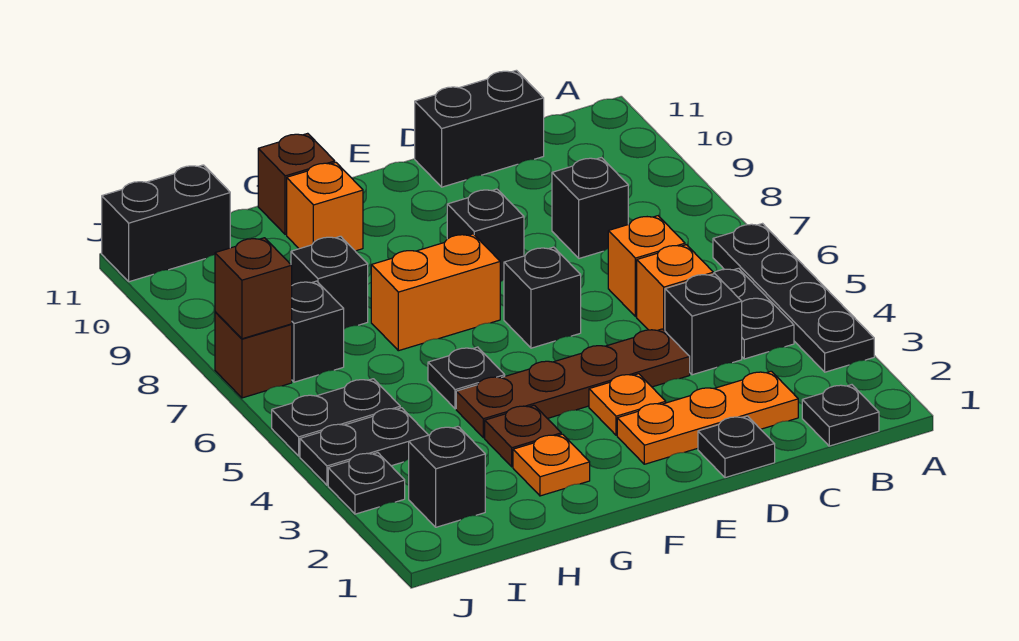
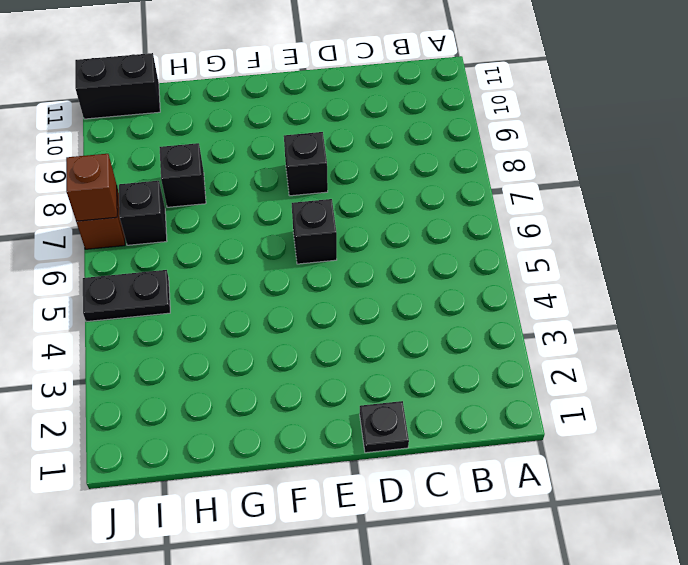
none -> black plate A3:A6 level 1
none -> black plate B1 level 1
none -> black plate B4:B5 level 1

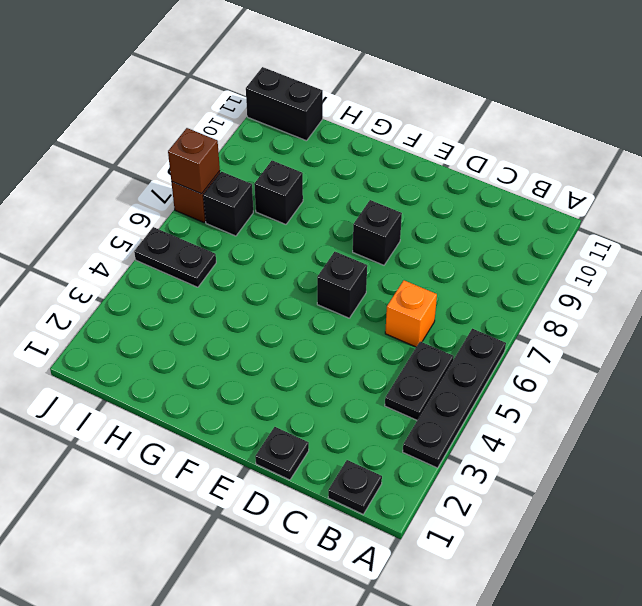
none -> orange plate C2:E2 level 1
none -> black brick C4 level 1
none -> orange brick C5 level 1

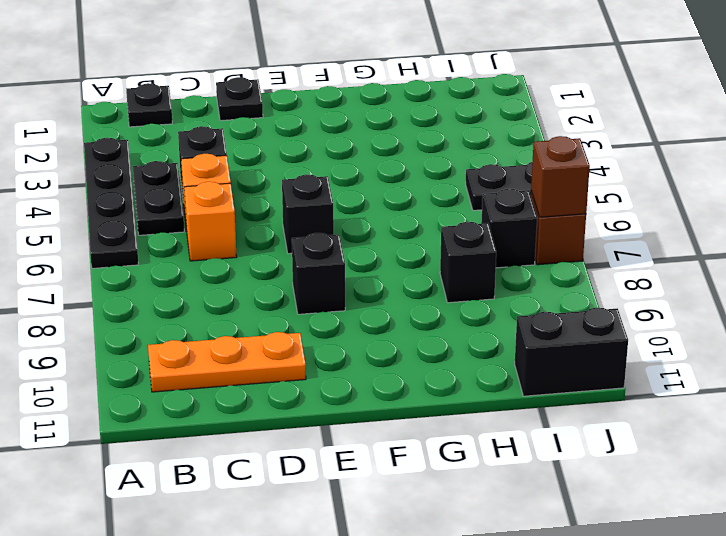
orange plate B10:D10 level 1 -> orange plate C2:E2 level 1
none -> black brick C8 level 1
none -> black brick C11:D11 level 1
none -> brown plate D4:G4 level 1

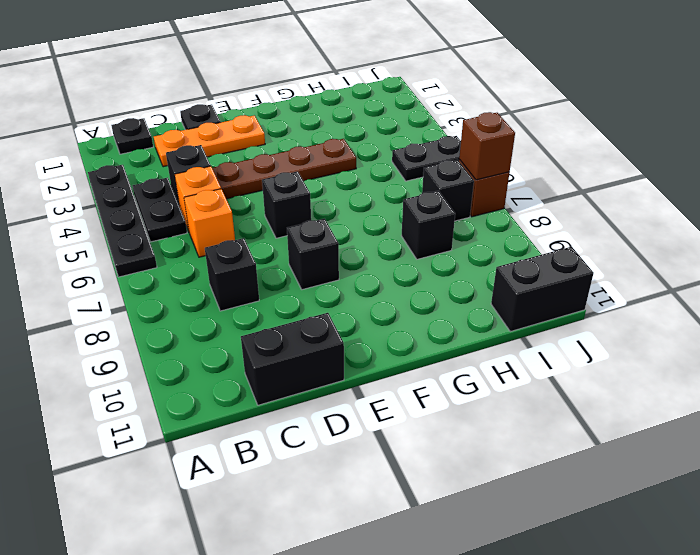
none -> orange plate E3 level 1
none -> orange brick F7:G7 level 1
none -> orange plate G2 level 1

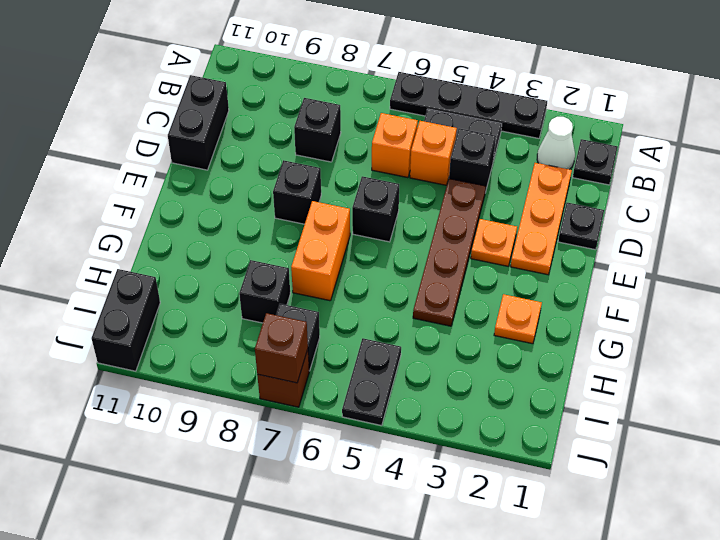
white cone B2 level 1 -> none
none -> brown plate G3 level 1
none -> black plate G5 level 1
none -> orange brick G10 level 1

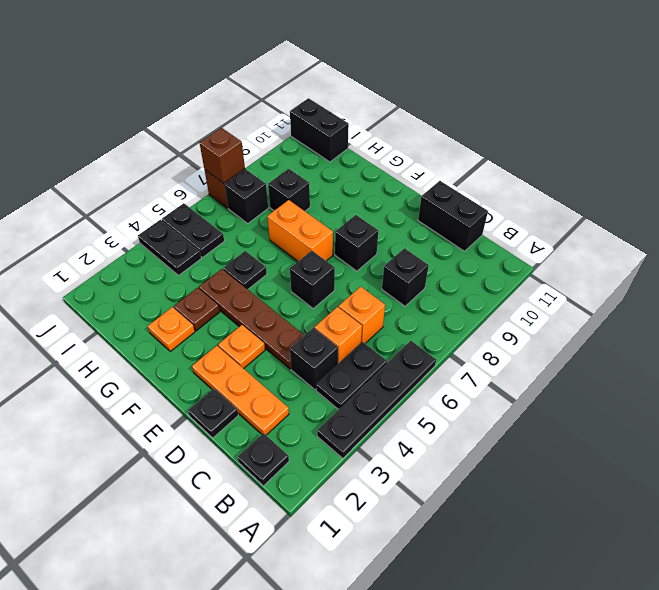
none -> orange brick G10 level 1
none -> brown brick G11 level 1
none -> black brick I2 level 1

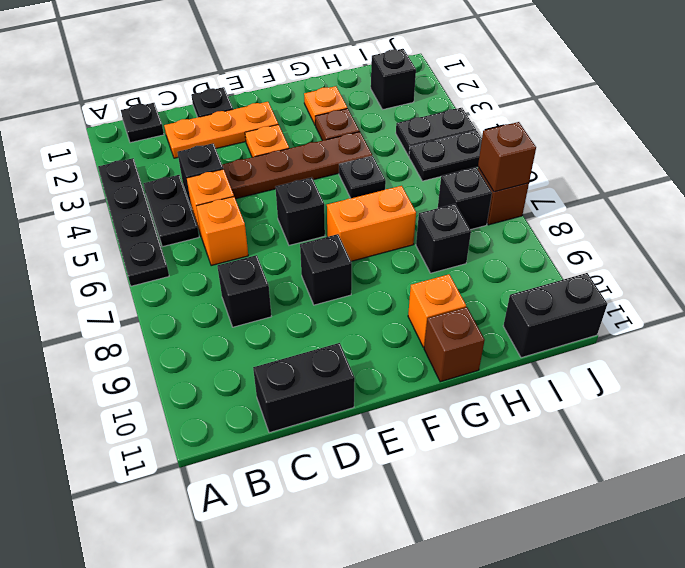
none -> black plate J3 level 1

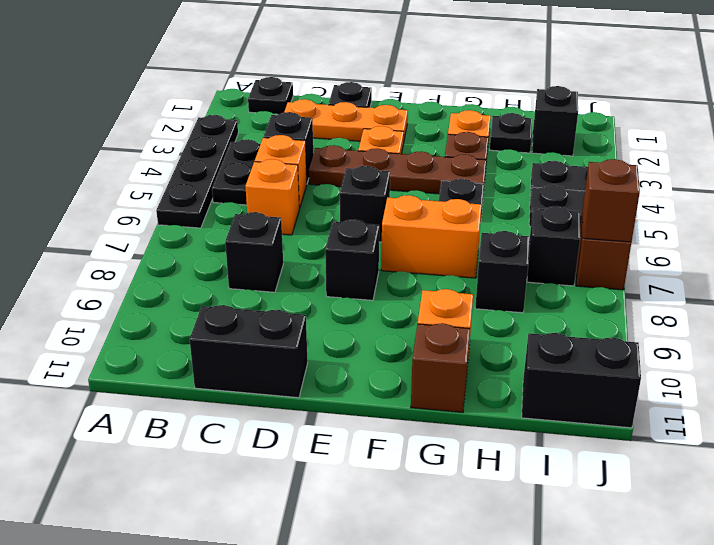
black plate H2 level 1 -> black plate J3 level 1

